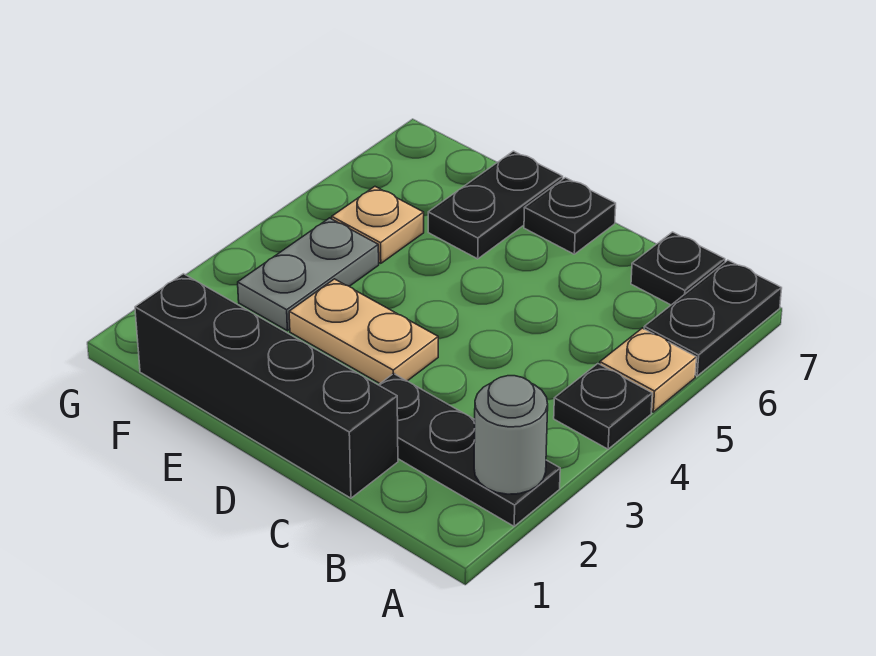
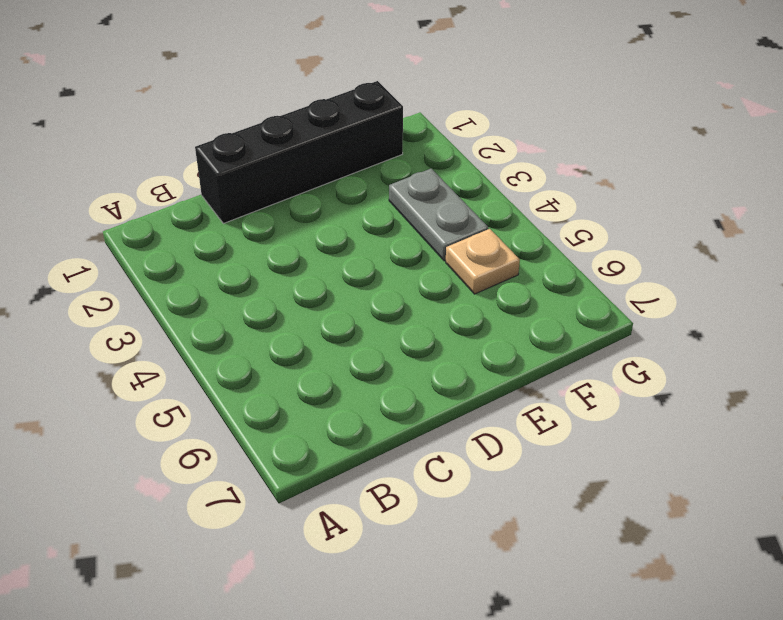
none -> black plate A2:C2 level 1
none -> black plate A4 level 1
none -> tan plate A5 level 1

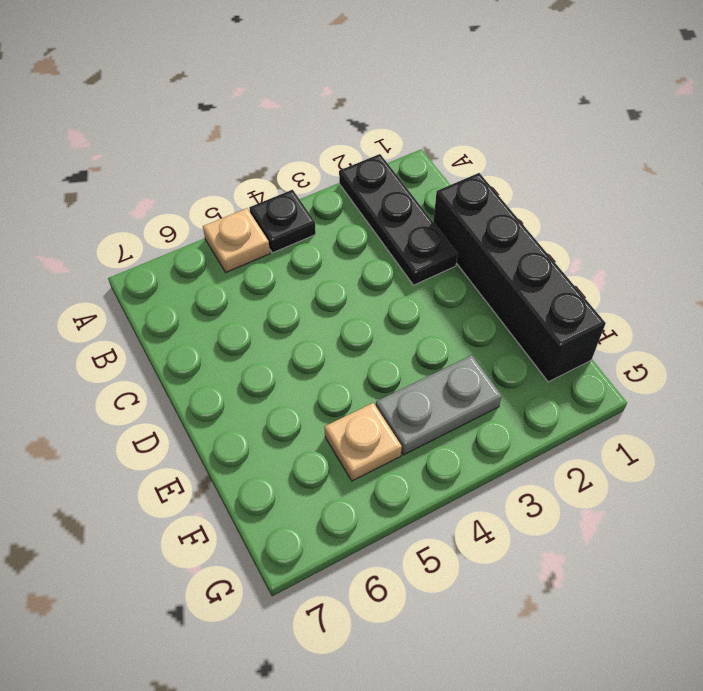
none -> black plate A6:A7 level 1
none -> black plate B7 level 1
none -> tan plate D3:E3 level 1

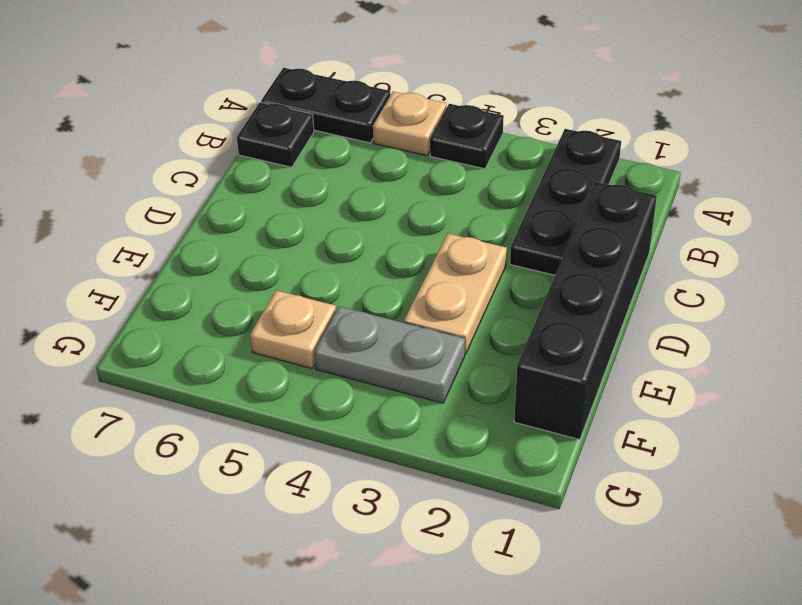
none -> black plate D7 level 1
none -> black plate E6:E7 level 1
none -> grey round brick A2 level 2

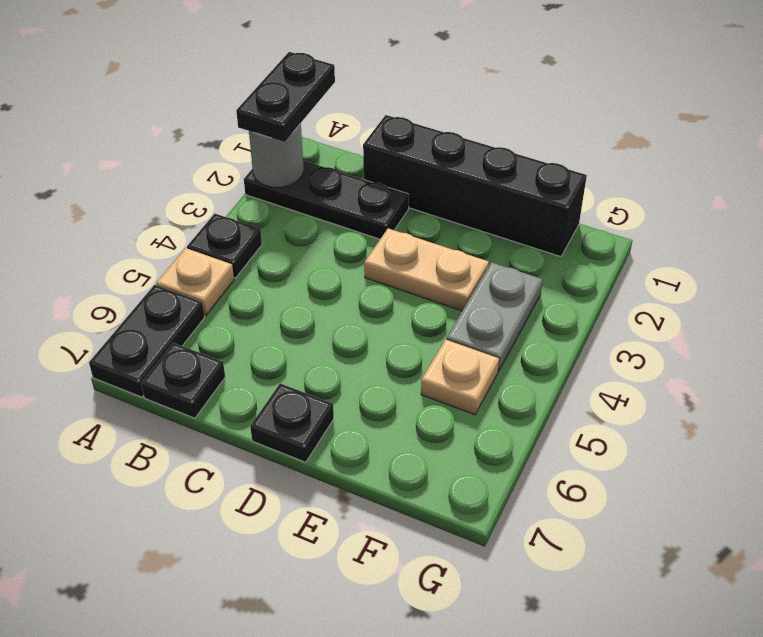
black plate A1:A2 level 3 -> black plate E6:E7 level 1

